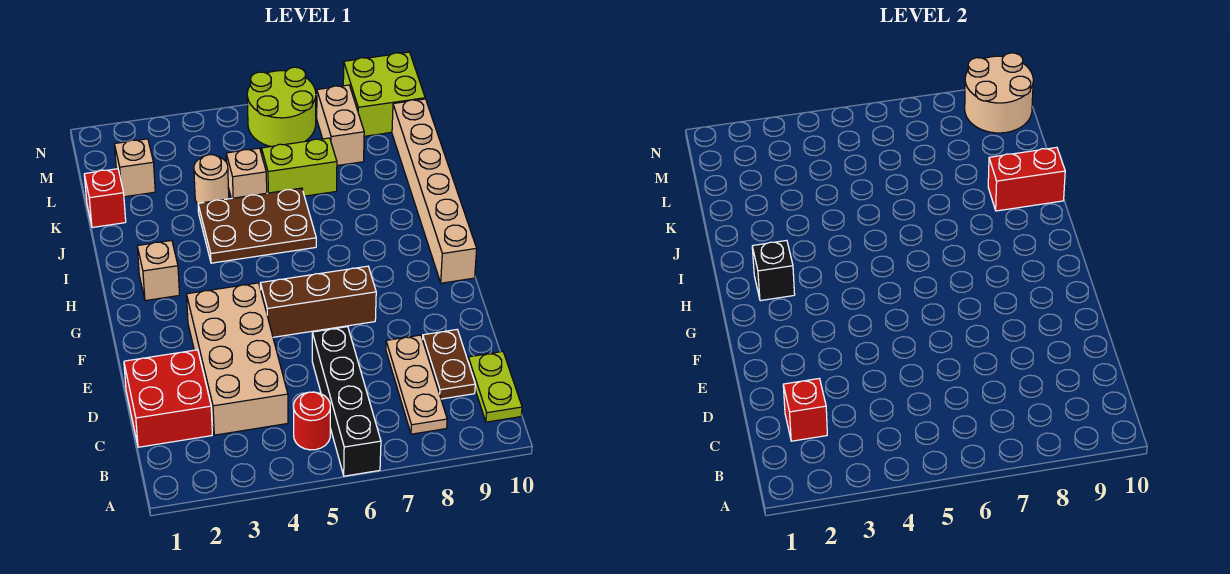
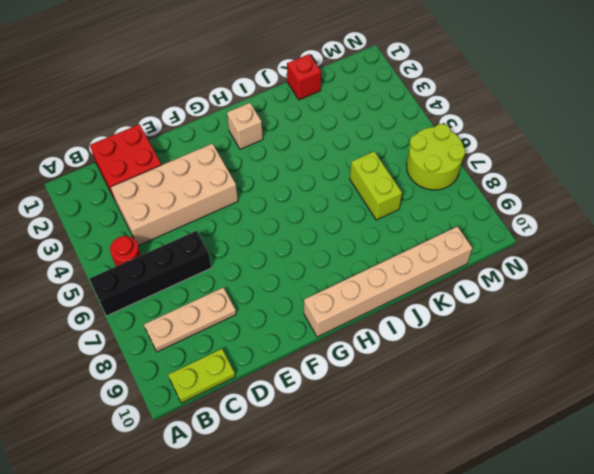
none -> brown plate C9:D9 level 1
none -> brown brick F5:F7 level 1
none -> brown plate I4:J6 level 1

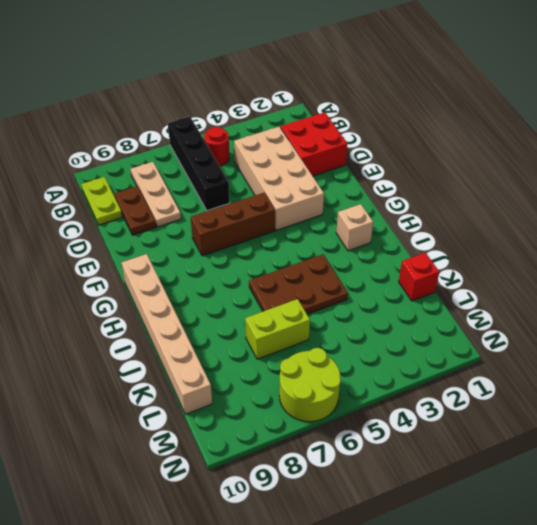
none -> tan round brick K4 level 1
none -> tan brick K5 level 1
none -> tan brick L2 level 1

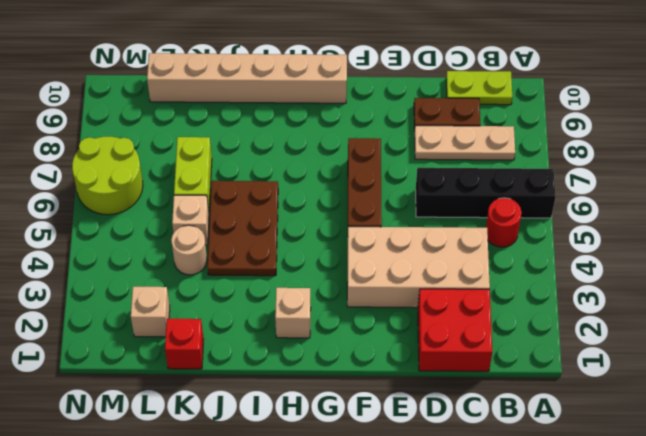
none -> tan brick L8:M8 level 1
none -> lime brick M9:N10 level 1
none -> red brick C2 level 2

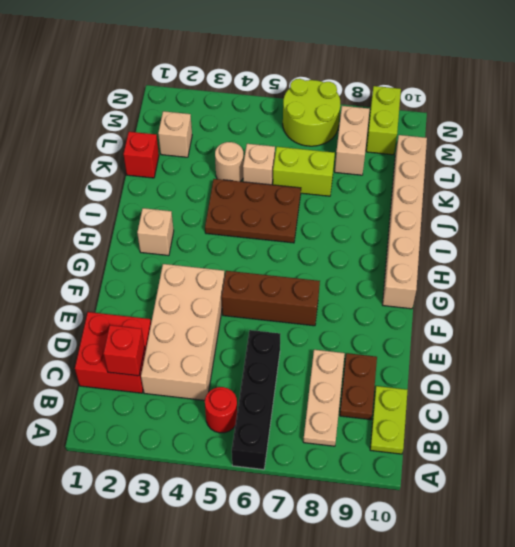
lime brick M9:N9 level 1 -> lime brick M9:N10 level 1
none -> black brick H2 level 2
none -> red brick J9:J10 level 2
none -> tan round brick M9:N10 level 2

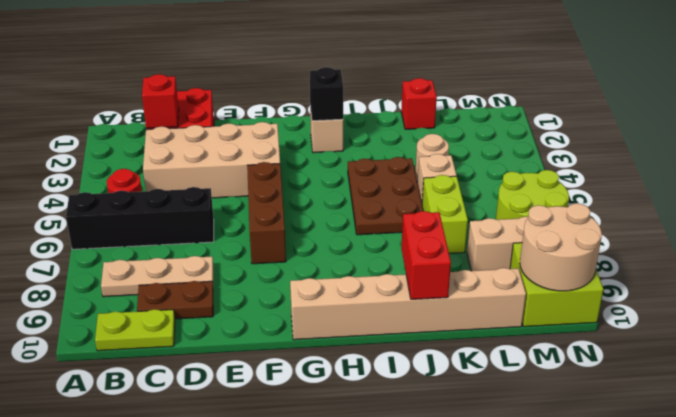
none -> tan brick L2 level 1

